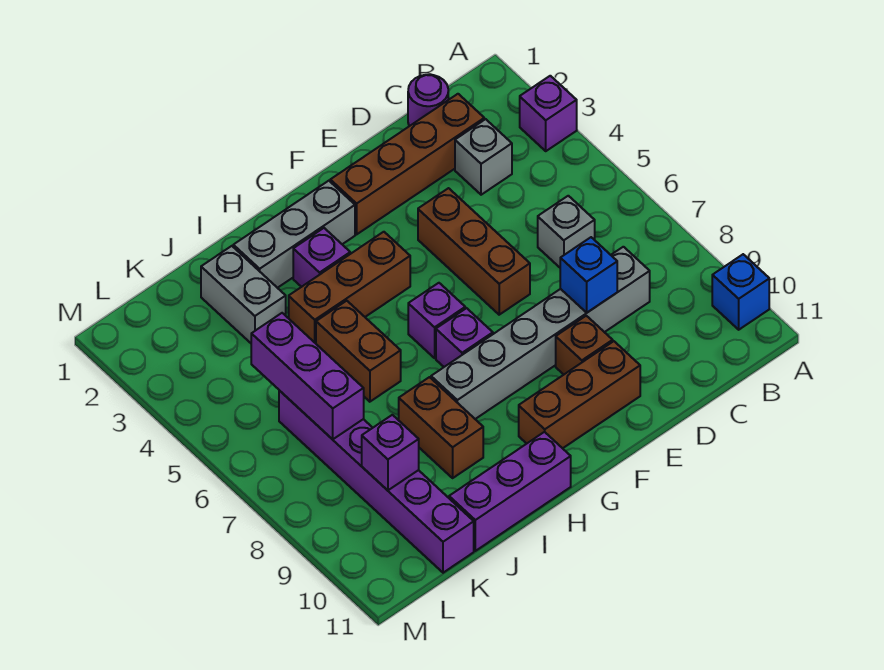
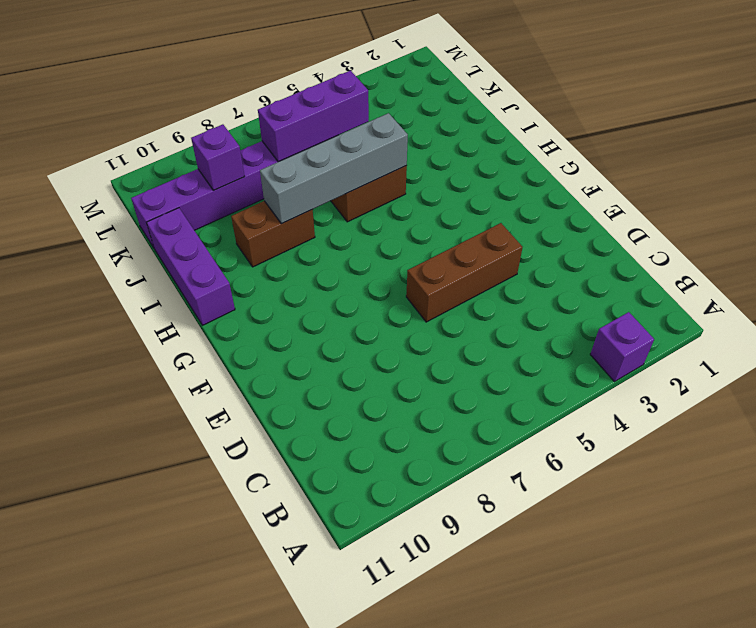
grey brick I5:I8 level 2 -> none
none -> blue brick A10 level 1
none -> purple round brick C1 level 1
none -> brown brick C2:F2 level 1

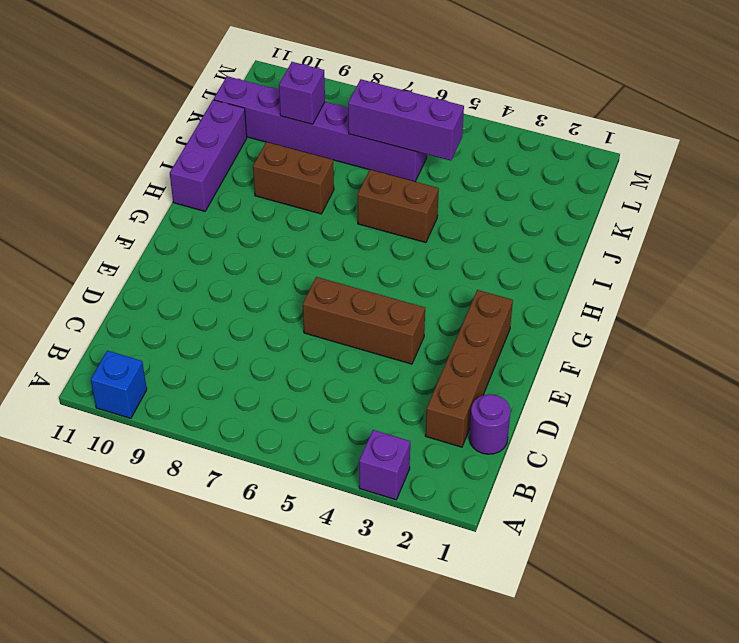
none -> grey brick C3 level 1
none -> grey brick C6 level 1
none -> grey brick C8:H8 level 1

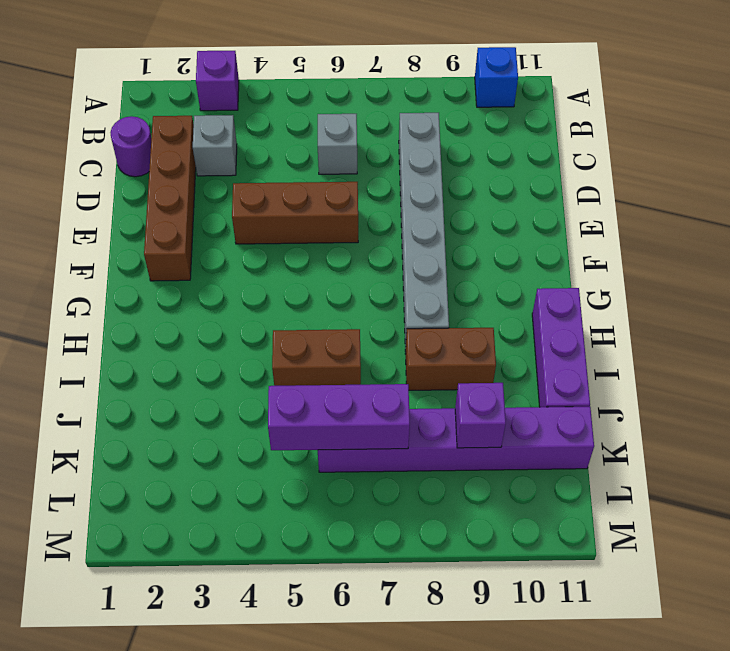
none -> brown brick E9 level 1
none -> brown brick E10:G10 level 1
none -> grey brick G2:I2 level 1

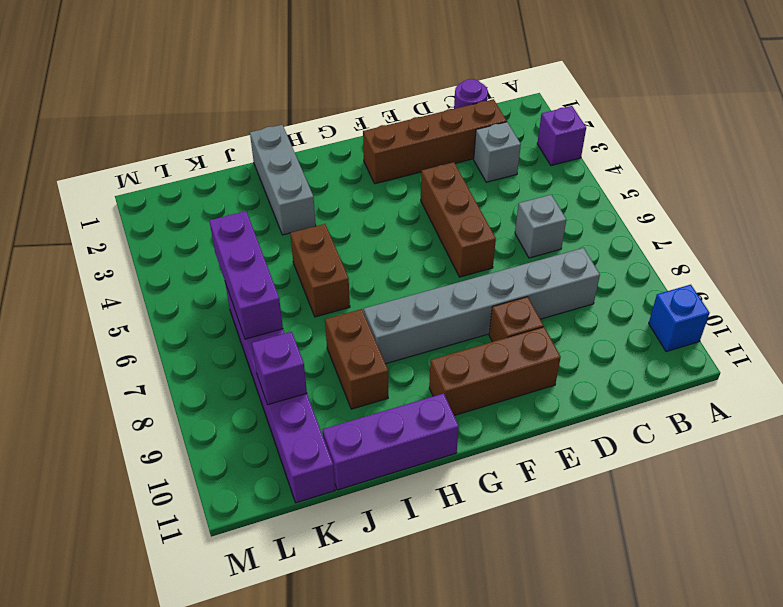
grey brick I1:I3 level 1 -> grey brick G2:I2 level 1
none -> brown brick G4:I4 level 1
none -> purple brick G6 level 1
none -> purple brick G7 level 1

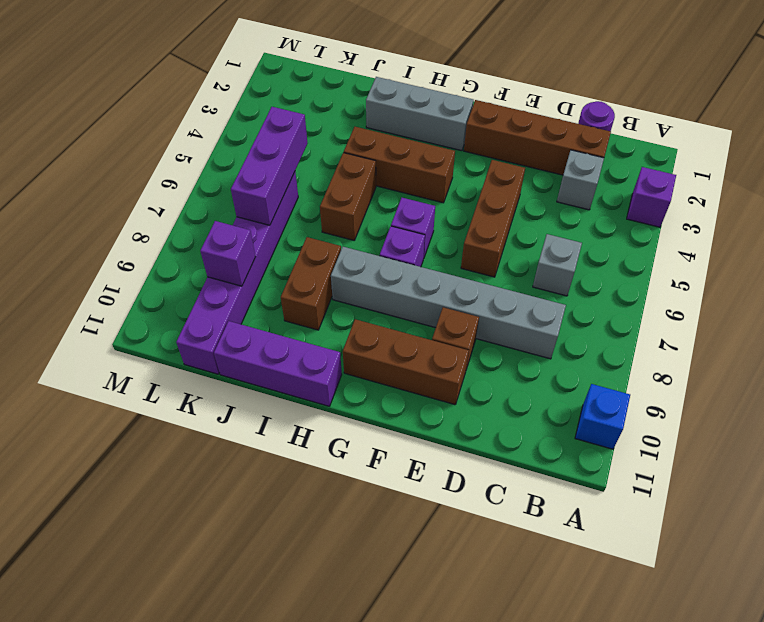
none -> purple brick H3 level 1
none -> grey brick J2:J3 level 1
none -> blue brick D8 level 2

